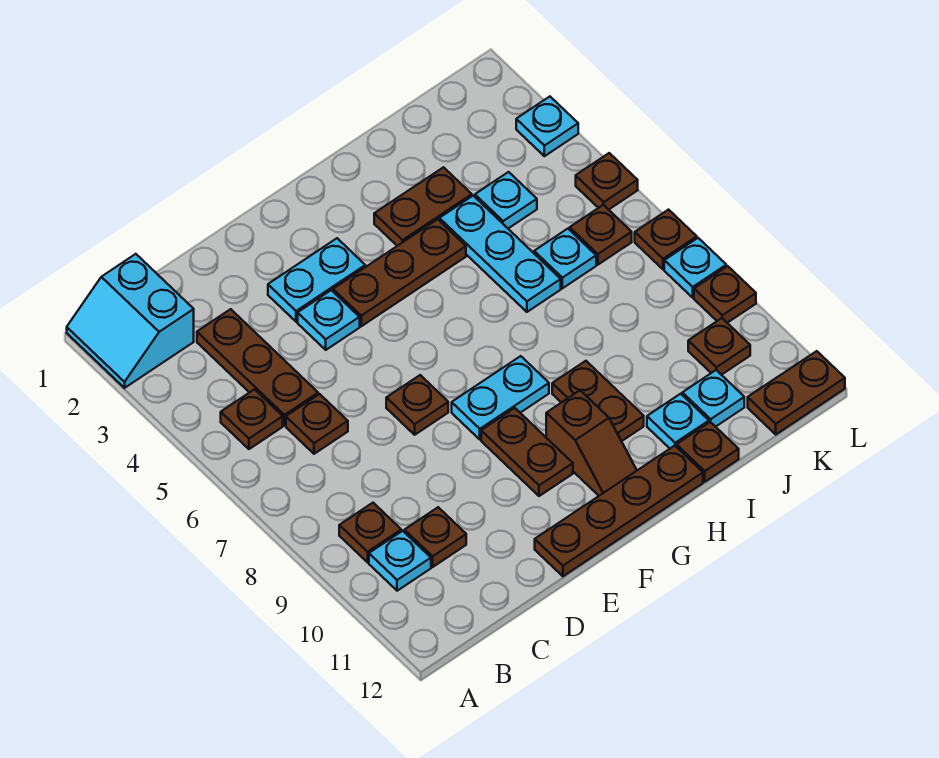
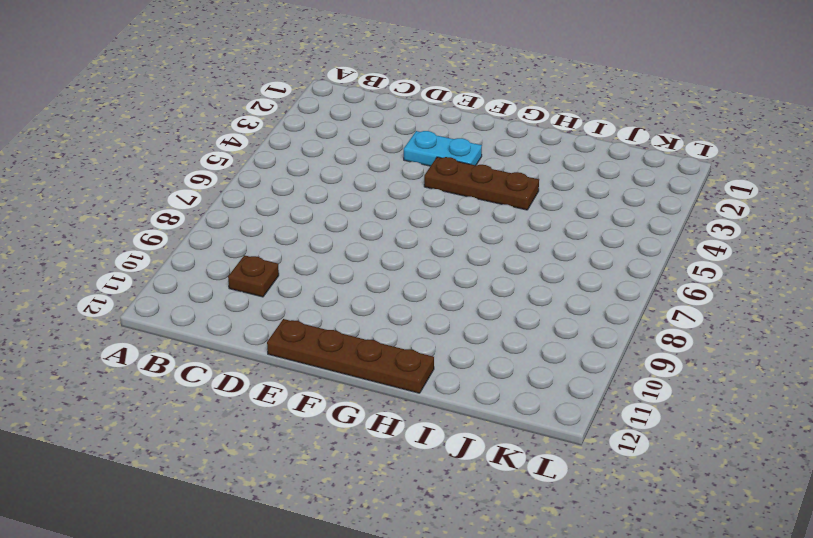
none -> cyan slope A1:B2 level 1 top B
none -> brown plate B5 level 1
none -> brown plate B9 level 1
none -> cyan plate B10 level 1

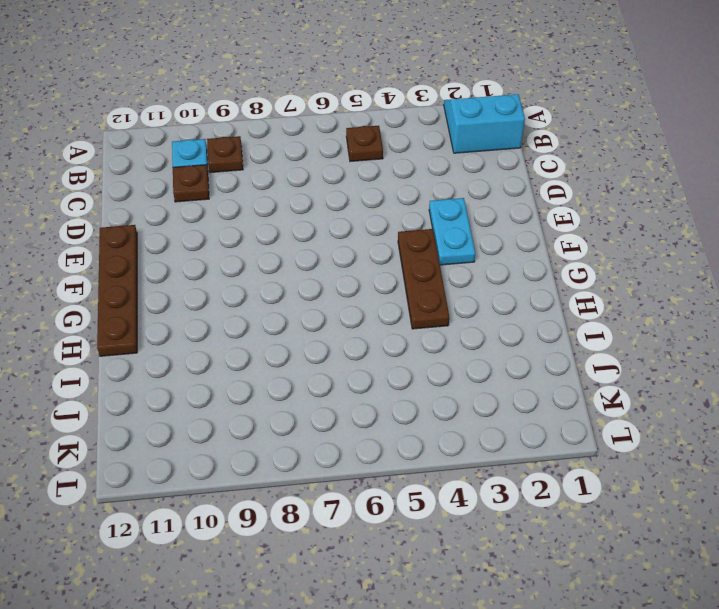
none -> brown plate C3:C5 level 1
none -> brown plate C6 level 1
none -> cyan plate E4 level 1
none -> brown plate E7 level 1

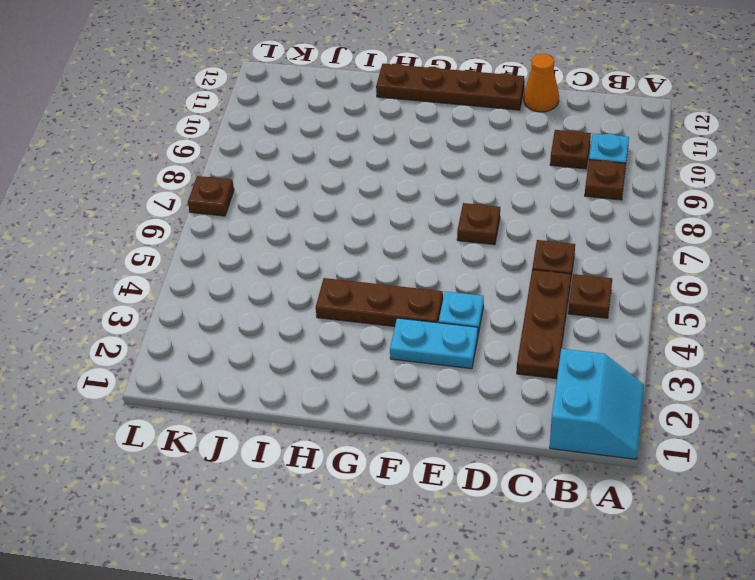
orange cone D12 level 1 -> none
none -> cyan plate F8:G8 level 1
none -> brown plate F9:F10 level 1
none -> brown slope G10:G11 level 1 top 10
none -> brown plate H3:I3 level 1

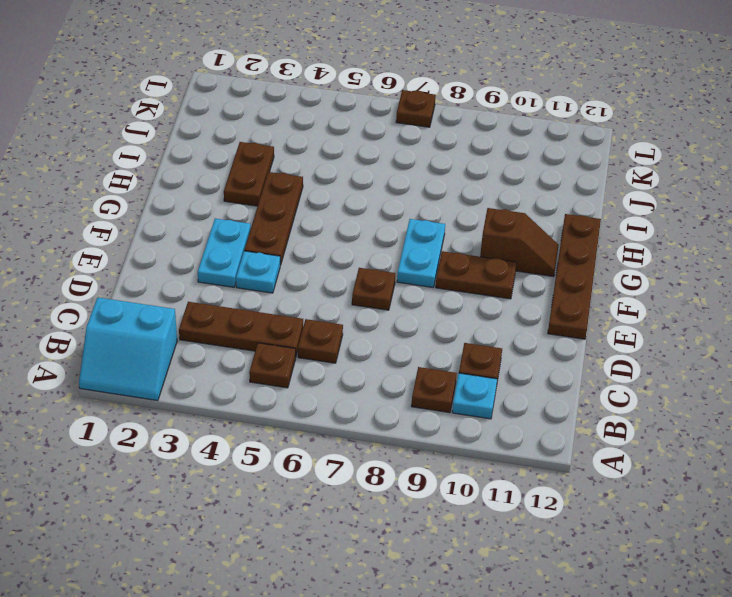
none -> brown plate H9:H10 level 1
none -> cyan plate I4:I6 level 1
none -> cyan plate I11 level 1
none -> brown plate I12 level 1

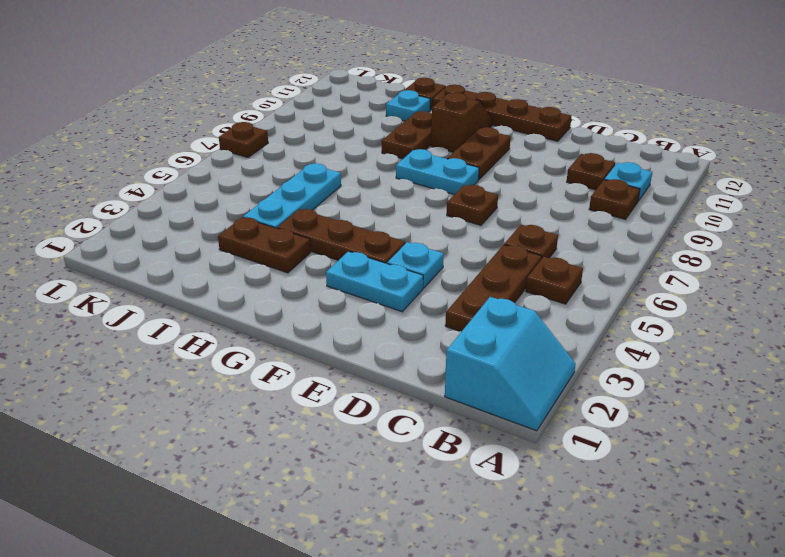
none -> cyan plate J4 level 1
none -> cyan plate J6 level 1
none -> cyan plate J11 level 1
none -> brown plate K6 level 1

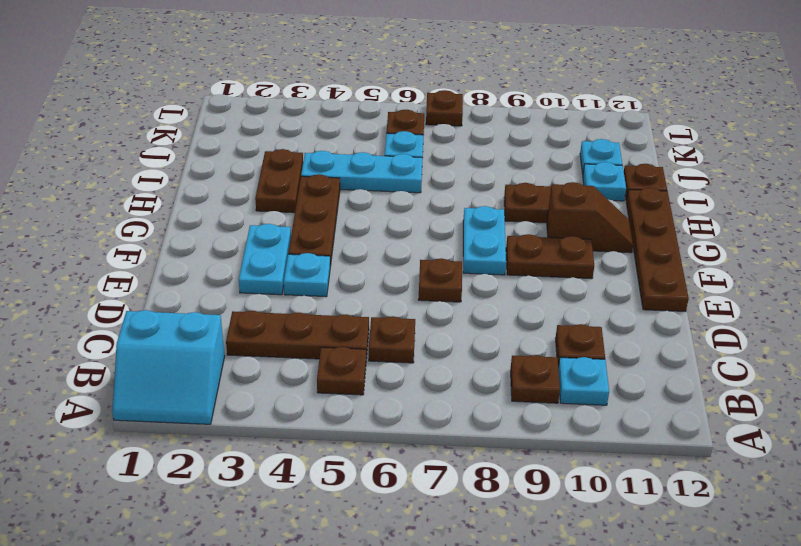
none -> cyan plate J4 level 1
none -> brown plate K10 level 1
none -> brown plate K12:L12 level 1
none -> cyan plate L3 level 1

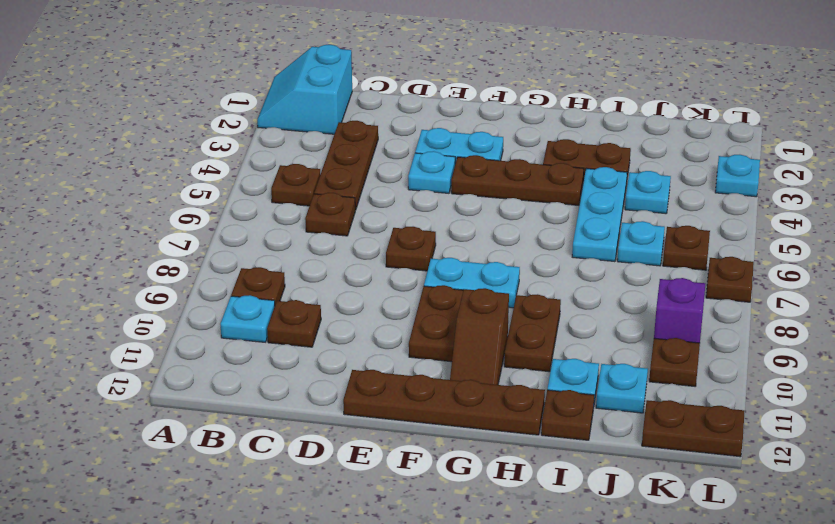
purple brick K9 level 1 -> none
none -> brown plate L5 level 1
none -> cyan plate L8 level 1
none -> brown plate L9 level 1

